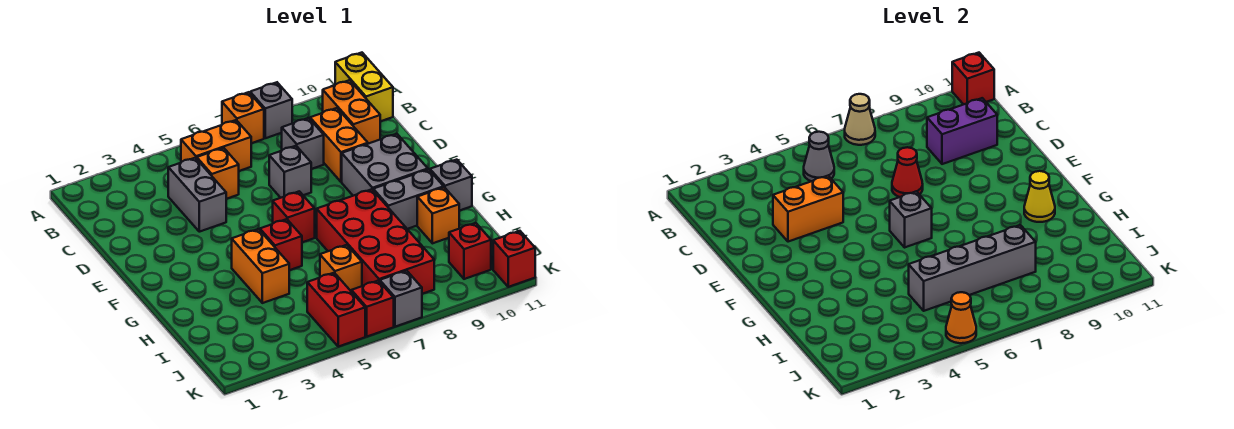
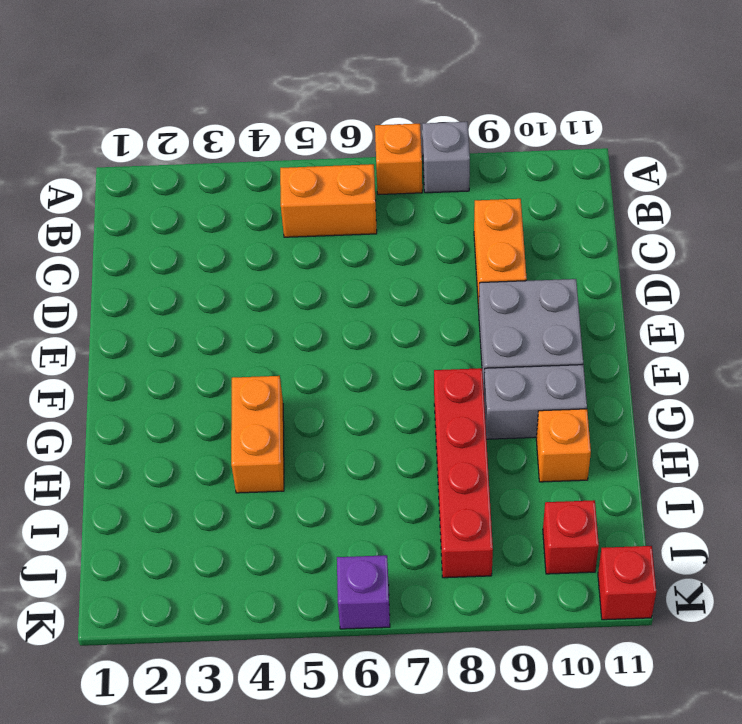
red brick G8:J8 level 1 -> red brick G7:J8 level 1
purple brick K6 level 1 -> red brick K6 level 1
none -> yellow brick A11:B11 level 1
none -> orange brick B10:C10 level 1
none -> grey brick C4:D4 level 1
none -> orange brick C5 level 1

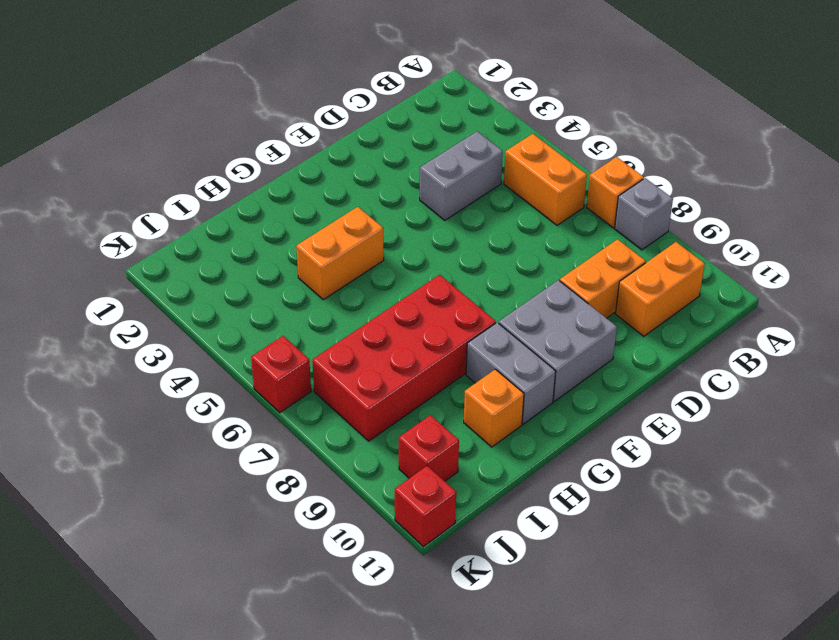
none -> yellow brick A11:B11 level 1
none -> orange brick C5 level 1
none -> grey brick C8 level 1
none -> grey brick D7 level 1

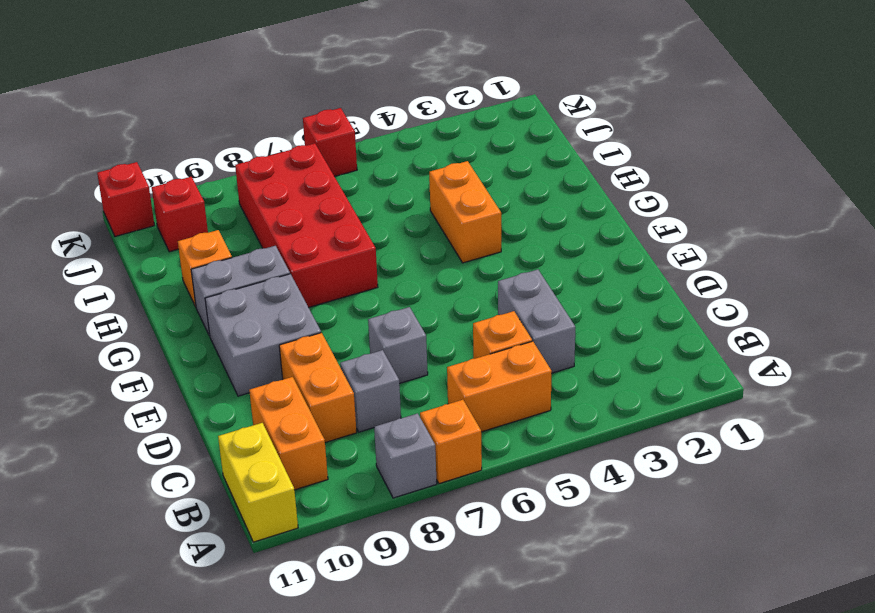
none -> red brick F6 level 1
none -> red brick G5 level 1
none -> grey brick G11 level 1
none -> orange brick I6 level 1

